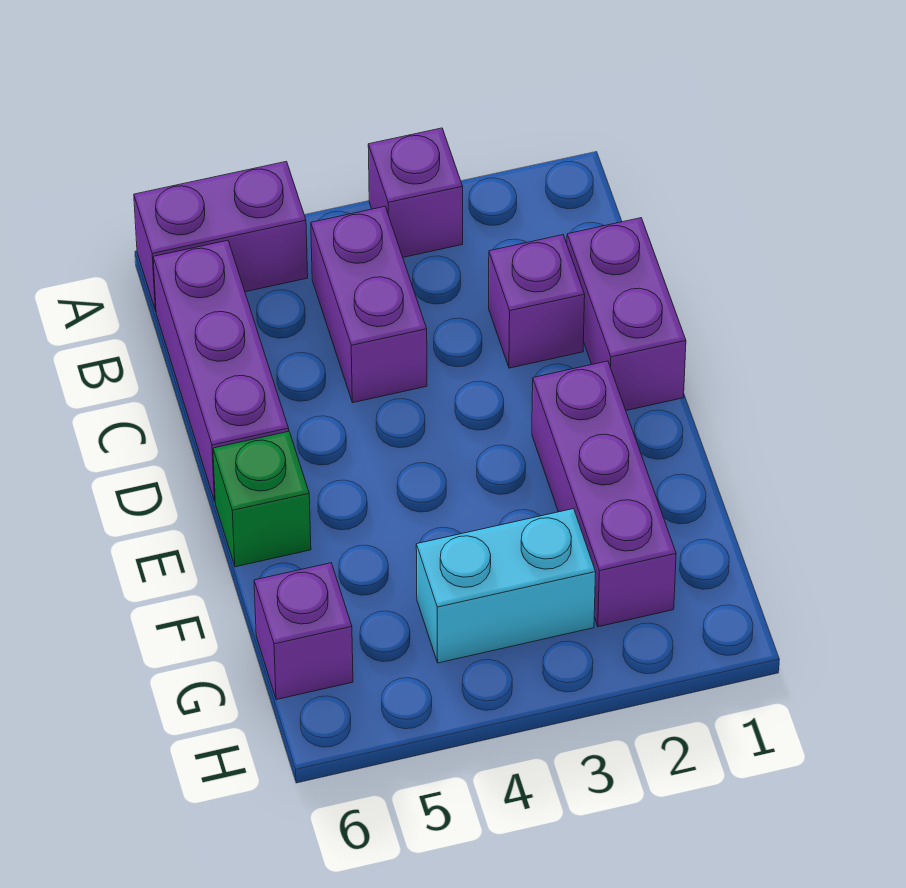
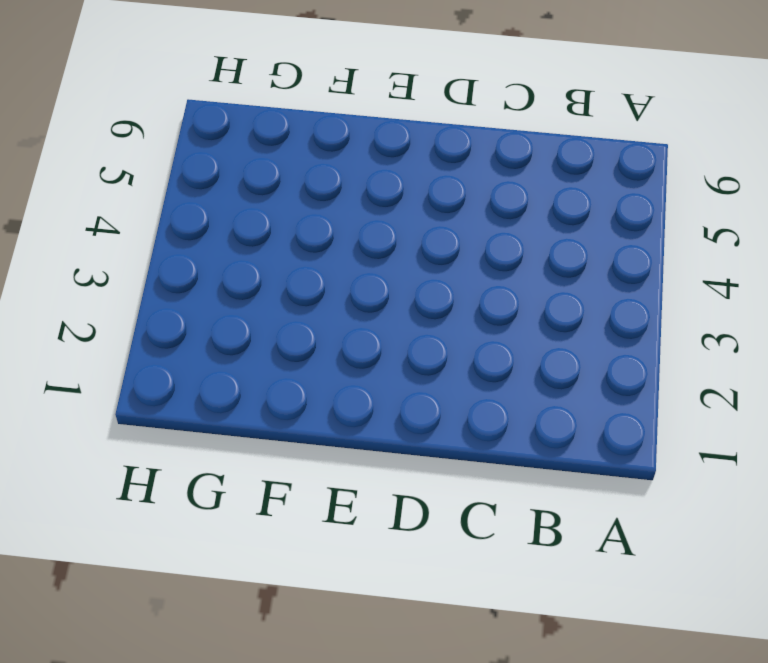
none -> purple brick A3 level 1
none -> purple brick A5:A6 level 1

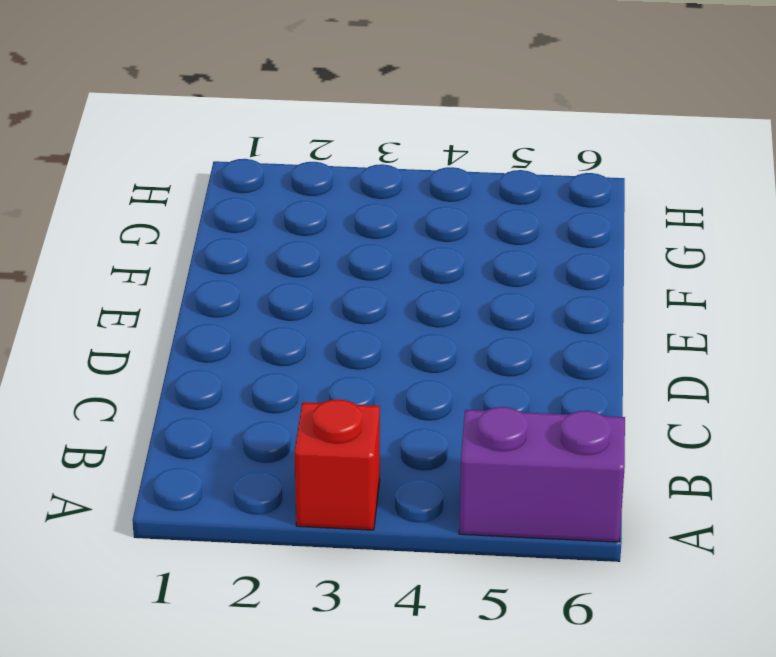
red brick A3 level 1 -> purple brick A3 level 1
none -> purple brick B4:C4 level 1
none -> purple brick B6:D6 level 1

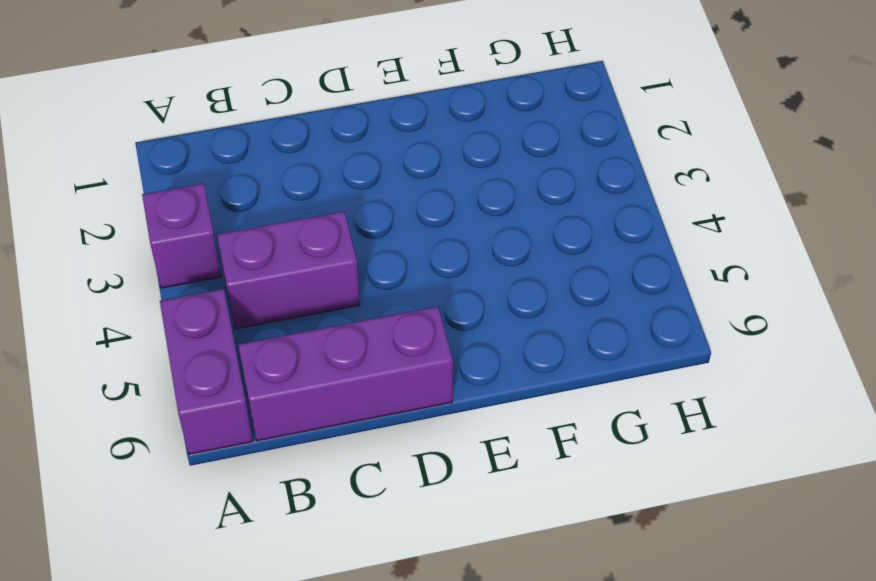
none -> purple brick C1:D1 level 1
none -> purple brick C2 level 1

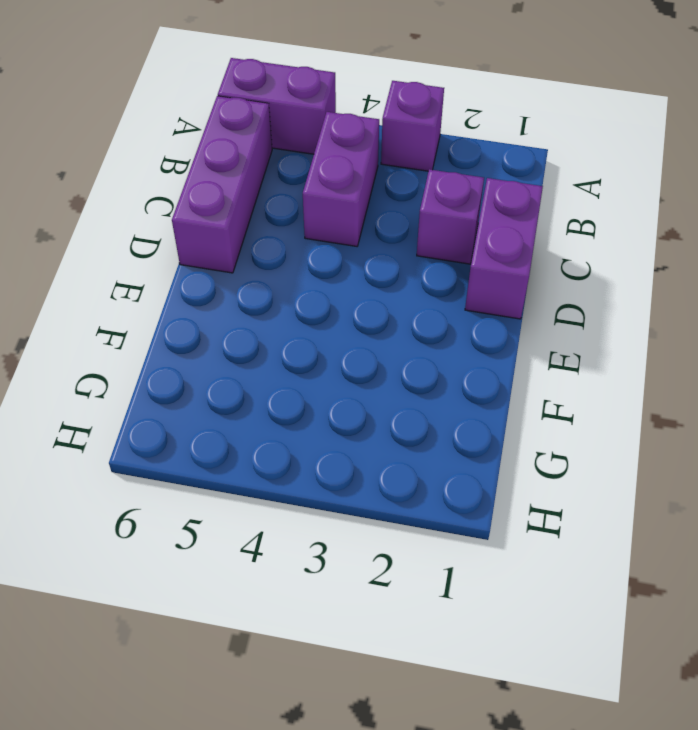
none -> purple brick E2:G2 level 1
none -> green brick E6 level 1

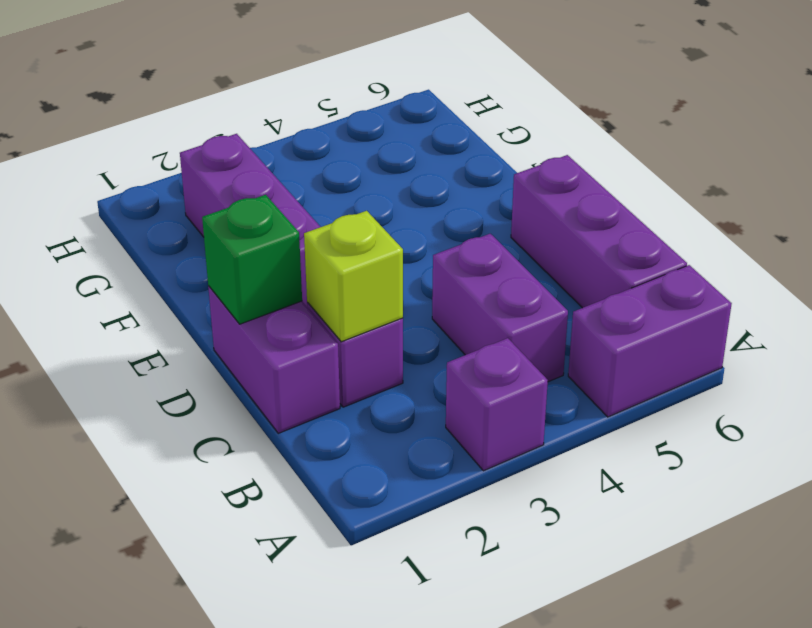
lime brick C2 level 2 -> none
green brick D1 level 2 -> green brick E6 level 1
none -> cyan brick G3:G4 level 1
none -> purple brick G6 level 1

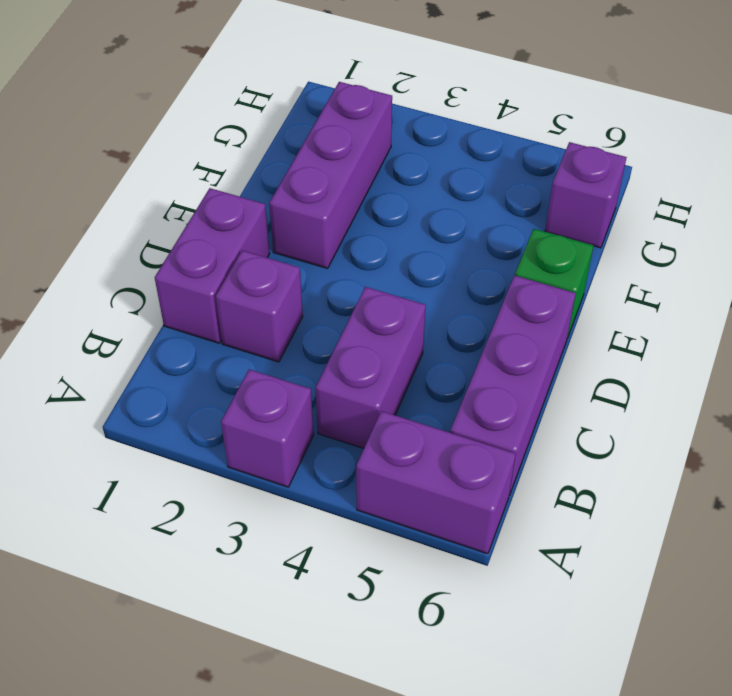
none -> cyan brick G3:G4 level 1

